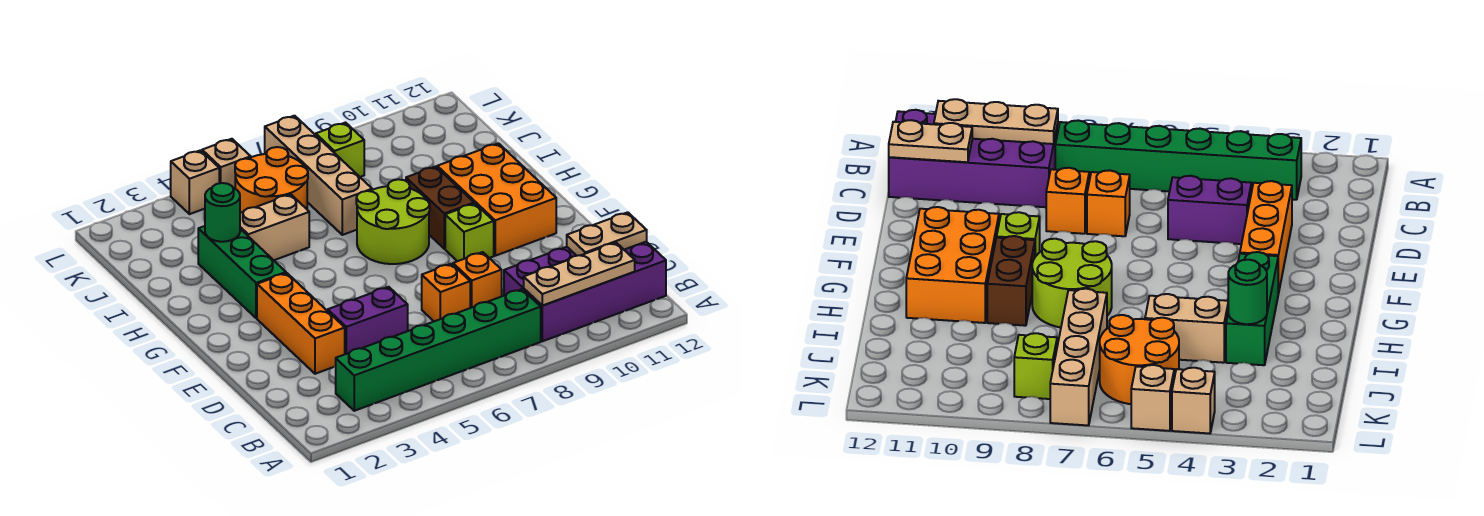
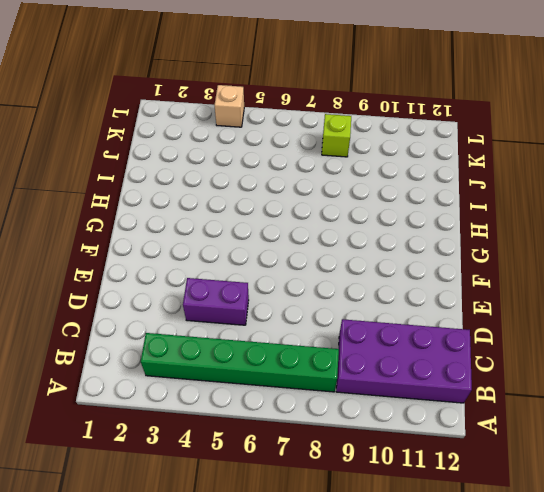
none -> orange brick D3:F3 level 1
none -> orange brick D7 level 1
none -> orange brick D8 level 1

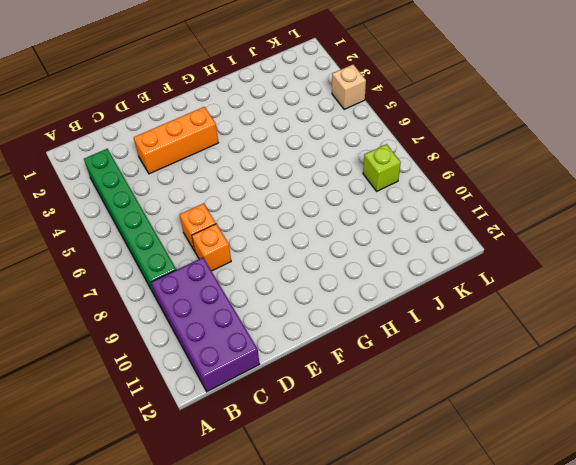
none -> purple brick D4:D5 level 1
none -> lime brick F9 level 1
none -> orange brick F10:H11 level 1

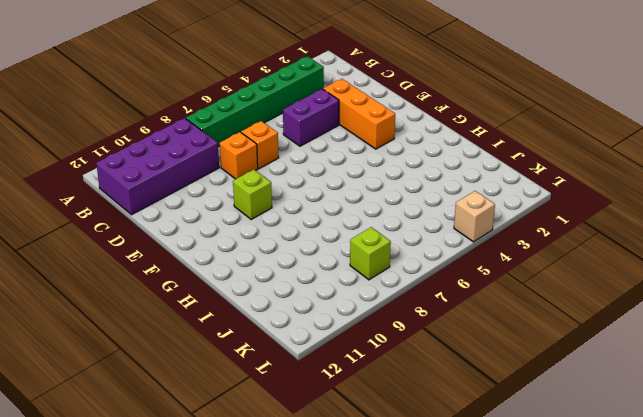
none -> orange brick F10:H11 level 1
none -> green brick G3:I3 level 1
none -> lime round brick G7:H8 level 1

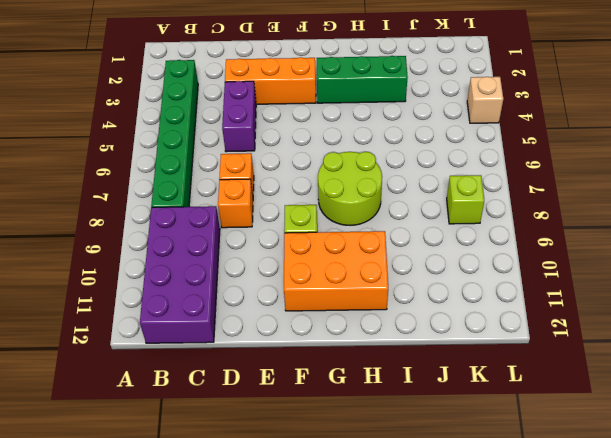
none -> brown brick G9:H9 level 1
none -> tan brick I4:I5 level 1
none -> tan brick I7:L7 level 1

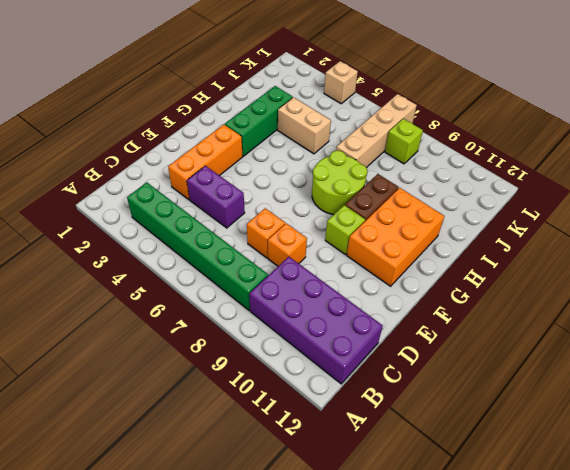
none -> orange round brick J5:K6 level 1
none -> tan brick L5 level 1
none -> tan plate B9:B11 level 2

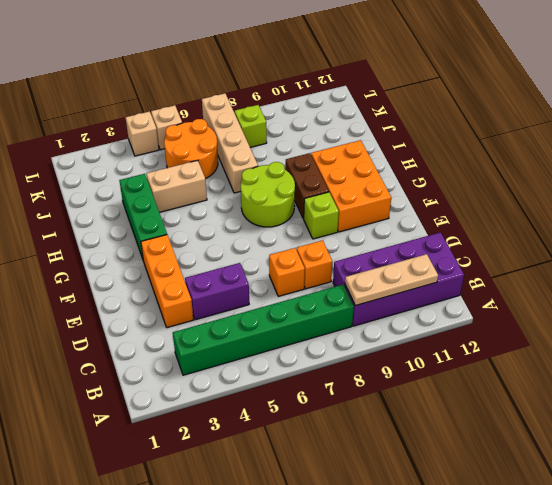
none -> tan plate C11:C12 level 2
none -> green round brick I3 level 2

